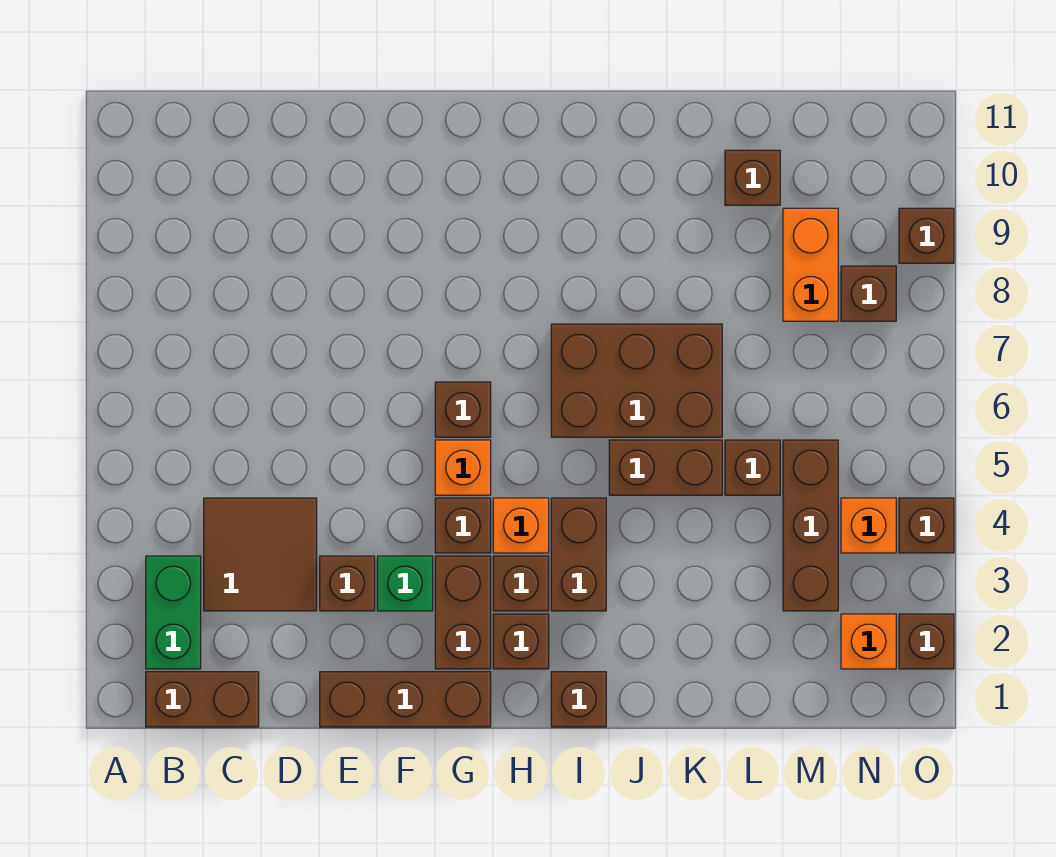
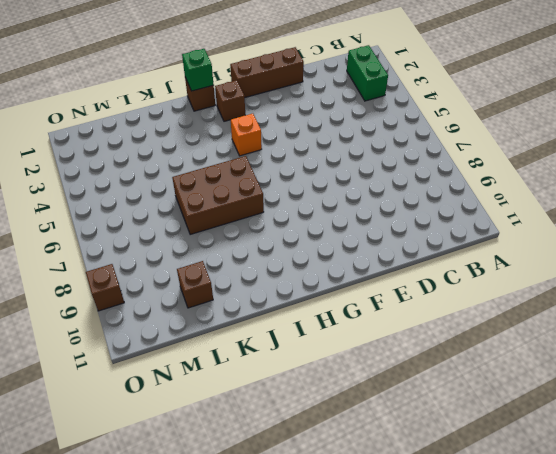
green brick I1 level 2 -> green brick F3 level 1
none -> brown brick B1:C1 level 1
none -> brown tile C3:D4 level 1
none -> brown brick E3 level 1

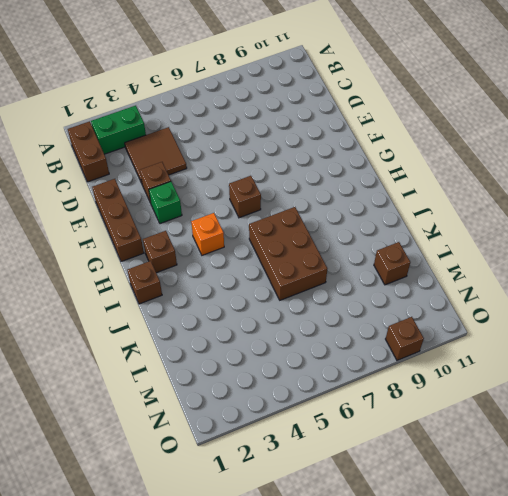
none -> brown brick G2:G3 level 1
none -> brown brick G4 level 1
none -> orange brick G5 level 1

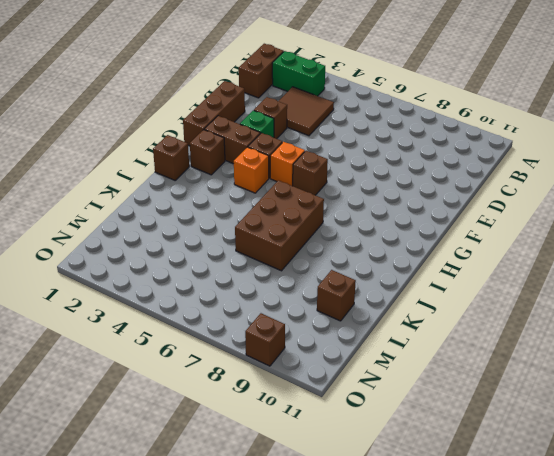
none -> brown brick H3 level 1
none -> brown brick I3:I4 level 1
none -> brown brick J5:K5 level 1

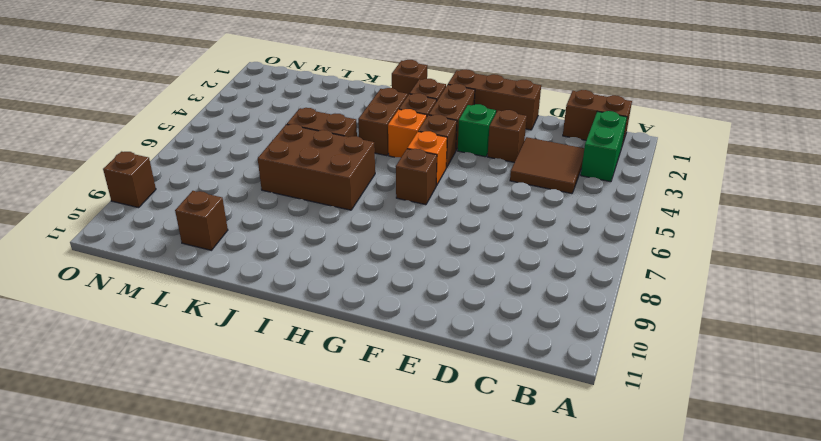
none -> brown brick L5 level 1
none -> brown brick M3:M5 level 1
none -> orange brick M8:M9 level 1

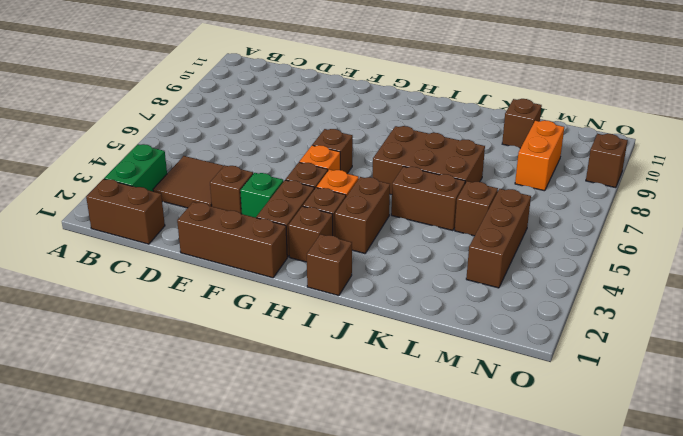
none -> orange brick N2 level 1
none -> orange brick N4 level 1
none -> brown brick N8 level 1

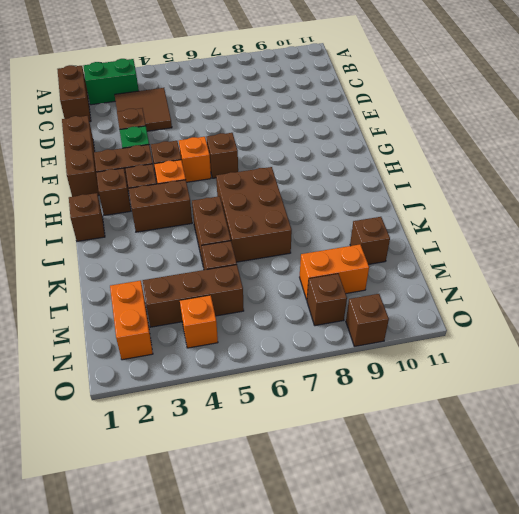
orange brick M2:N2 level 1 -> orange brick N2 level 1
none -> brown brick O2 level 1
none -> brown brick O4 level 1

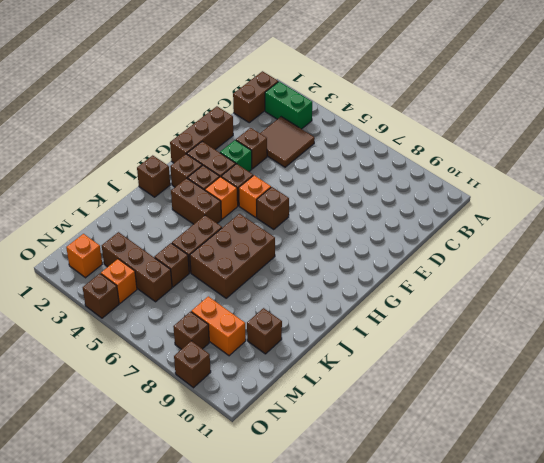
none -> brown brick O2 level 1

